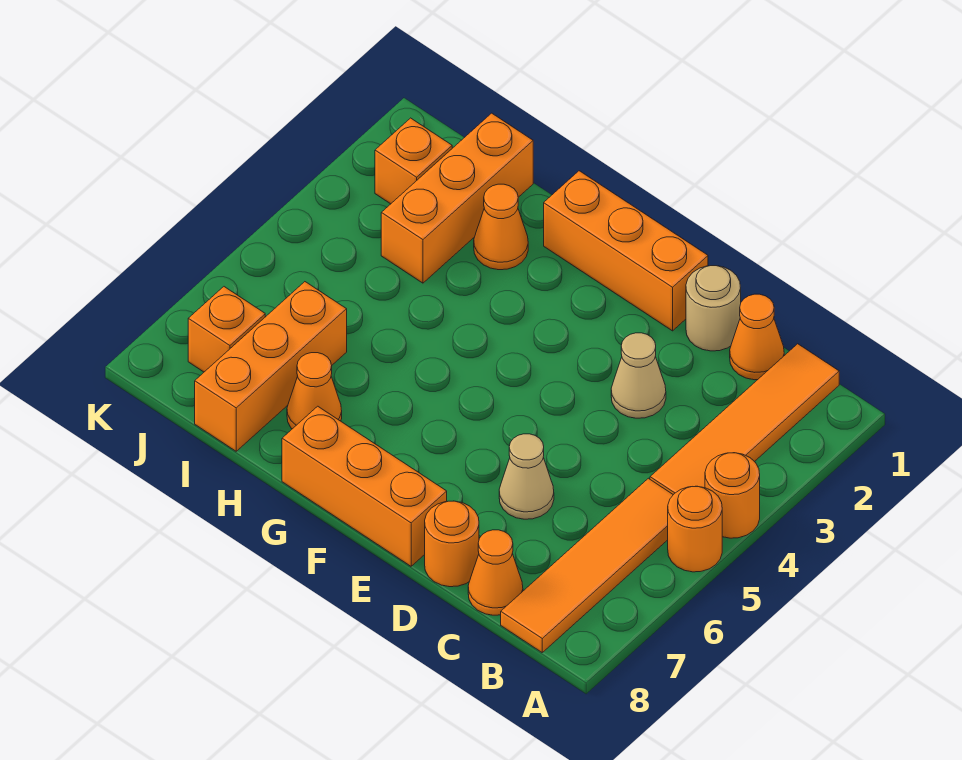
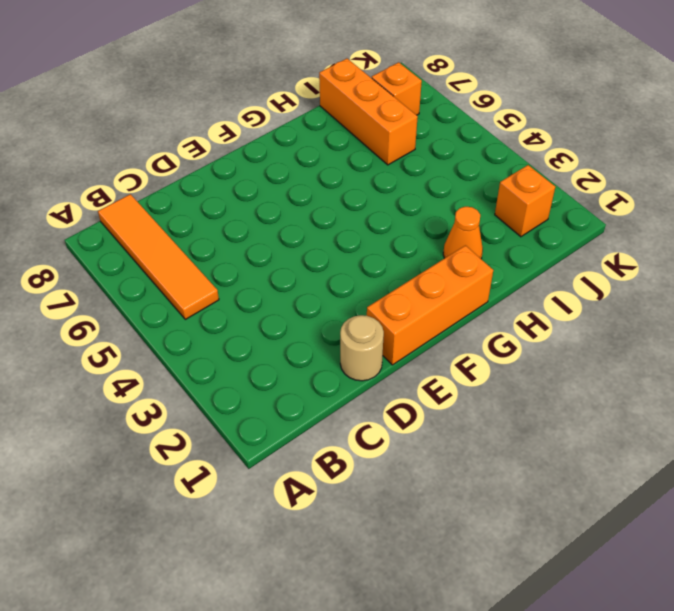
none -> orange round brick A4 level 1
none -> orange round brick A5 level 1
none -> orange tile B1:B4 level 1

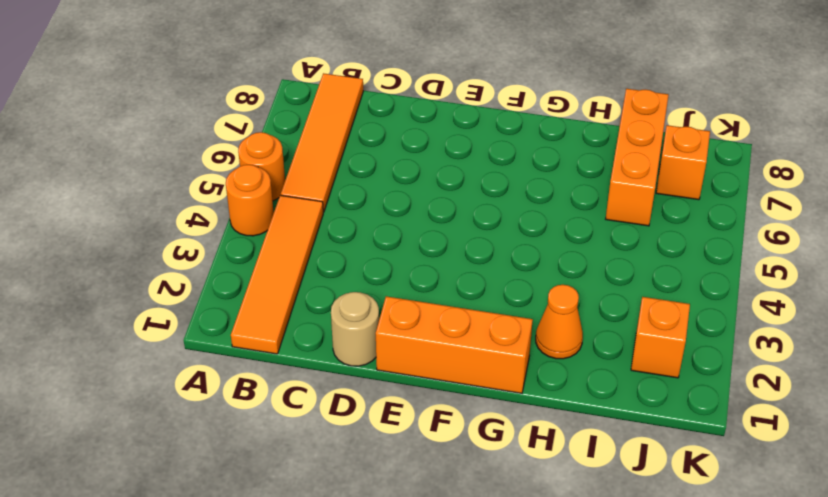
none -> orange cone C1 level 1
none -> orange cone C8 level 1
none -> tan cone D3 level 1

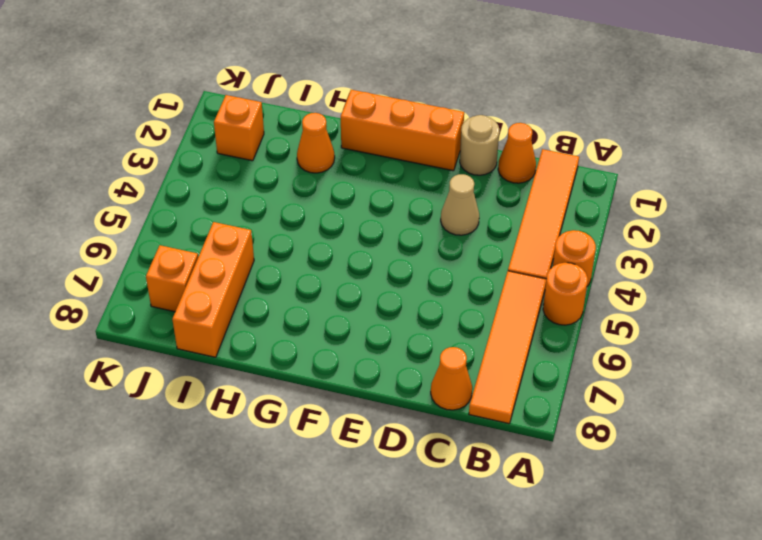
none -> tan cone D6 level 1
none -> orange round brick D8 level 1
none -> orange brick E8:G8 level 1

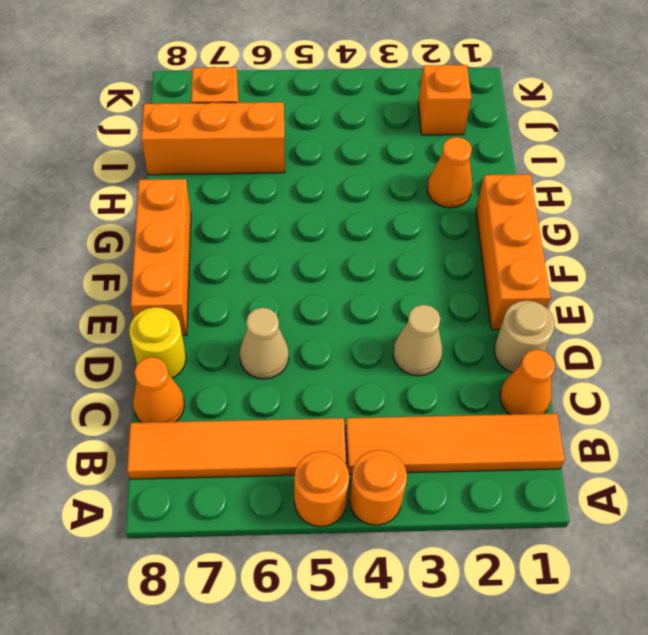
yellow round brick D8 level 1 -> orange round brick D8 level 1
none -> orange cone H7 level 1
none -> orange brick I1:I3 level 1

